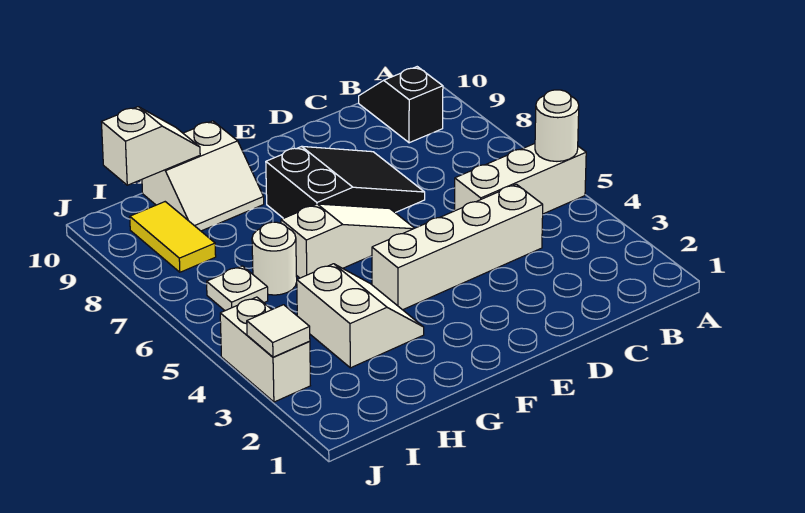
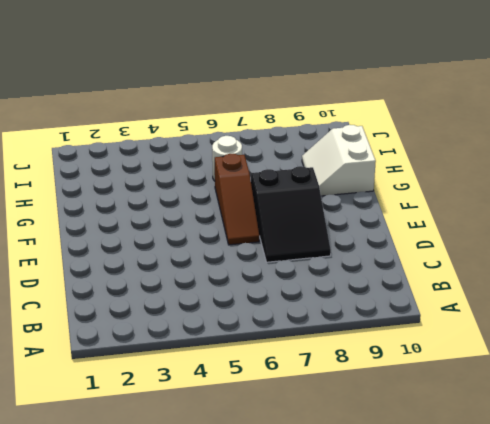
brown slope E6:G6 level 1 top G -> white slope E6:G6 level 1 top G
none -> white brick A5:C5 level 1
none -> black slope B9:B10 level 1 top 9
none -> white brick C4:F4 level 1

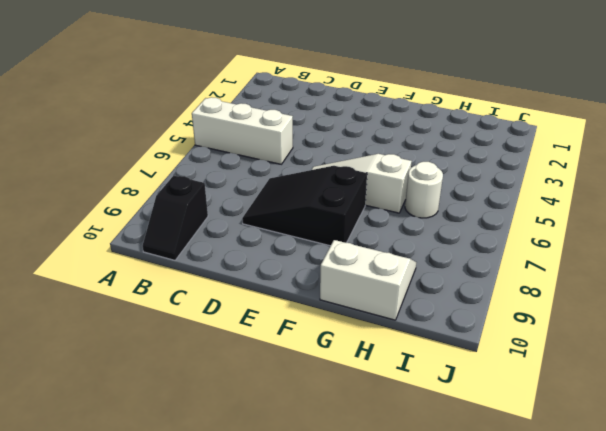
none -> white brick C4:F4 level 1
none -> white slope G3:H4 level 1 top H
none -> white plate I6 level 1

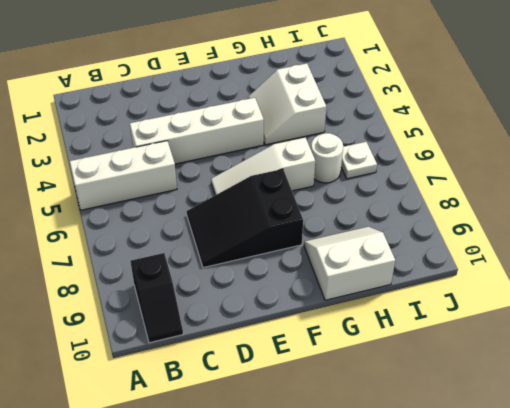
none -> yellow tile I8:I9 level 1
none -> white brick J3:J4 level 1
none -> white round brick A5 level 2

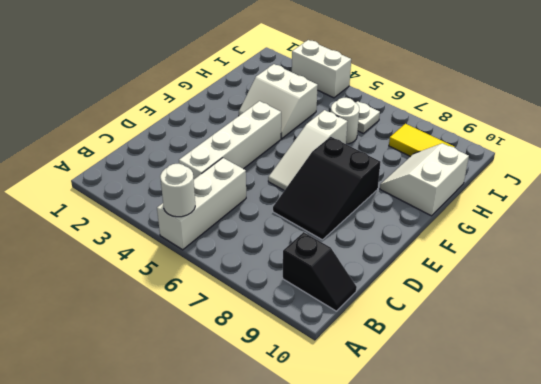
none -> white slope H10:I10 level 2 top I
none -> white tile J3 level 2

